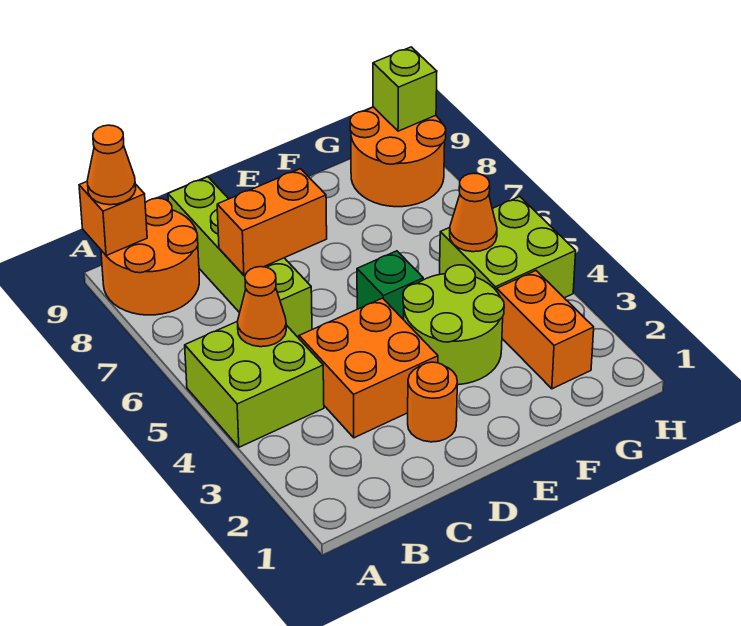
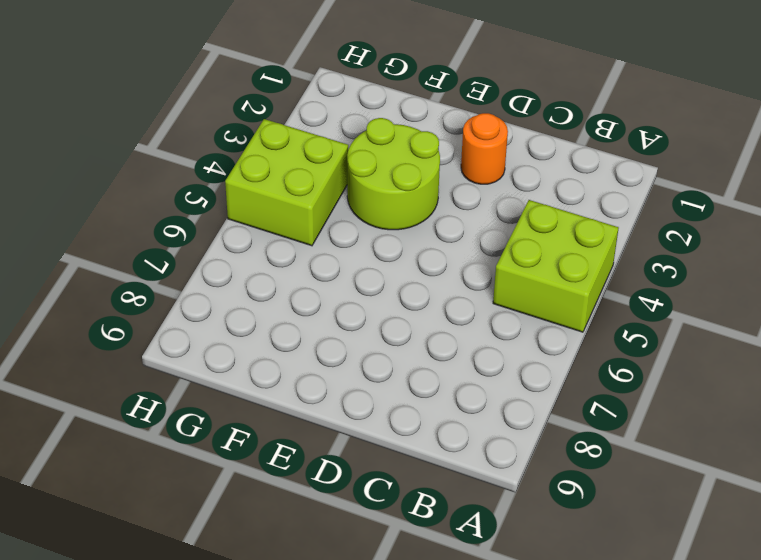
none -> orange round brick A8:B9 level 1
none -> orange brick C3:D4 level 1
none -> lime brick C6:C9 level 1

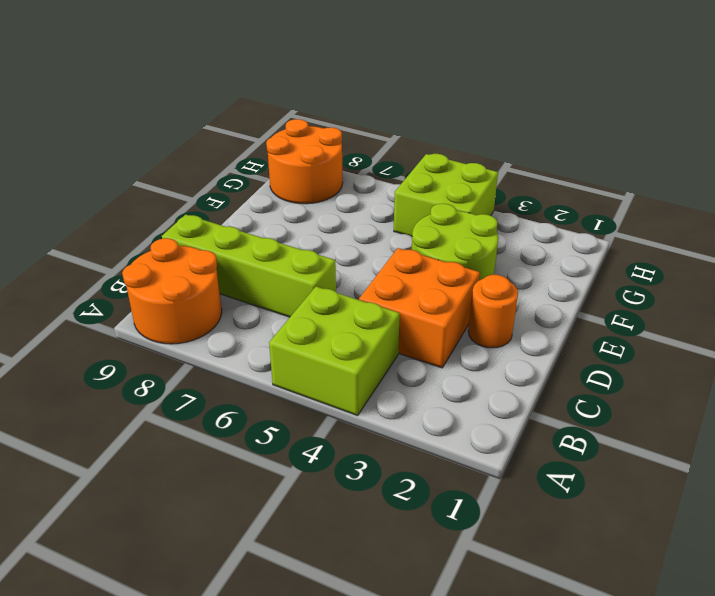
none -> green brick E5 level 1
none -> orange brick G2:G3 level 1
none -> orange brick A9 level 2

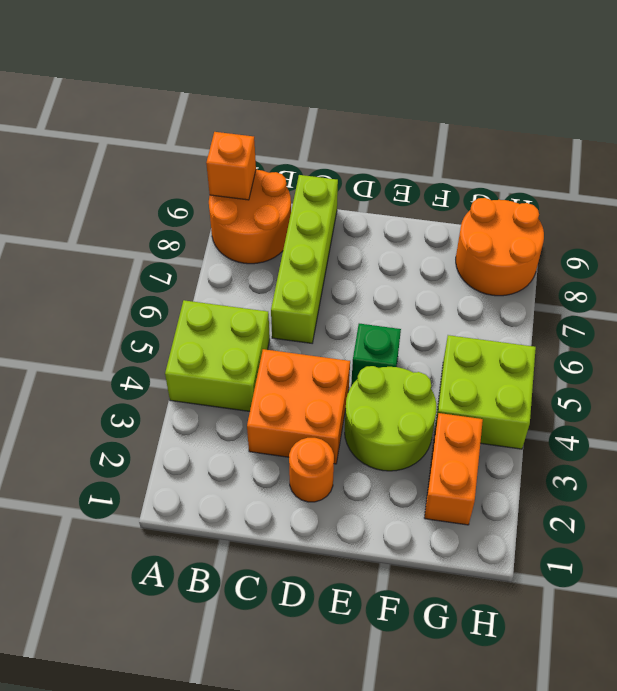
none -> orange cone B5 level 2
none -> orange brick C7:D7 level 2
none -> orange cone G5 level 2

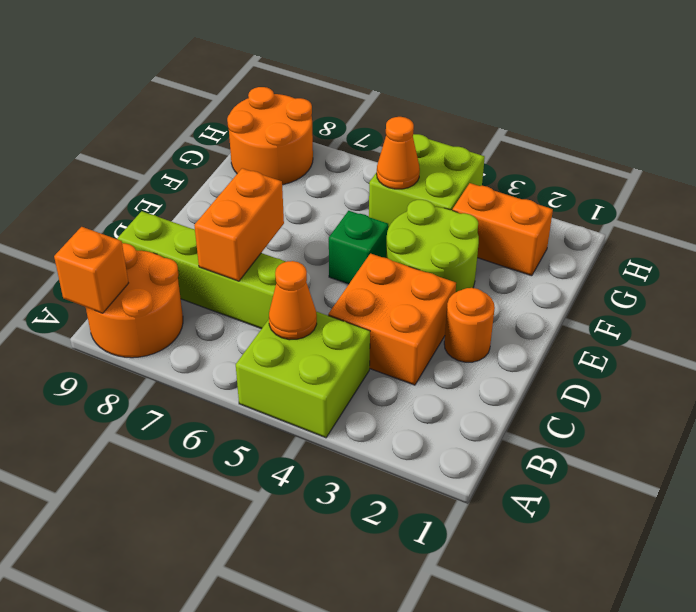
none -> lime brick H9 level 2
none -> orange cone A9 level 3

